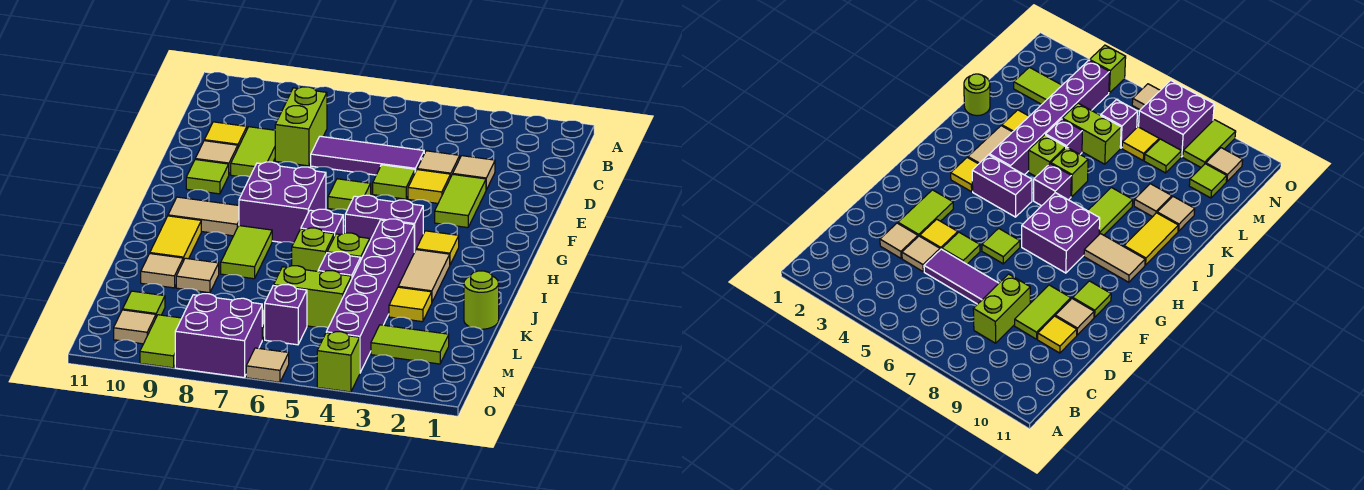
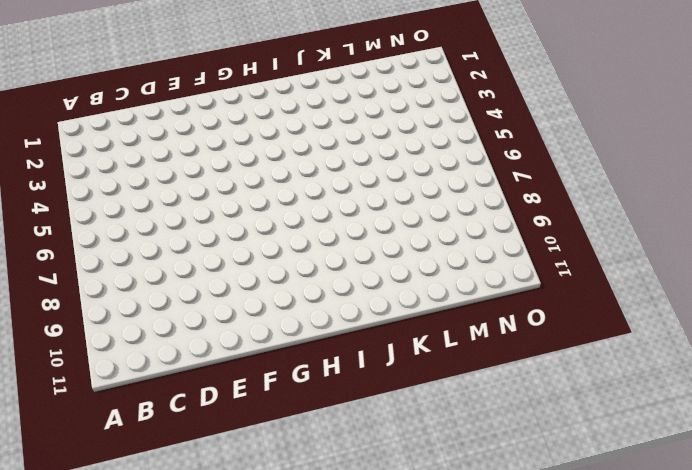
none -> lime brick C8:D8 level 1
none -> tan tile D3 level 1
none -> tan tile D4 level 1
none -> purple tile D5:D7 level 1

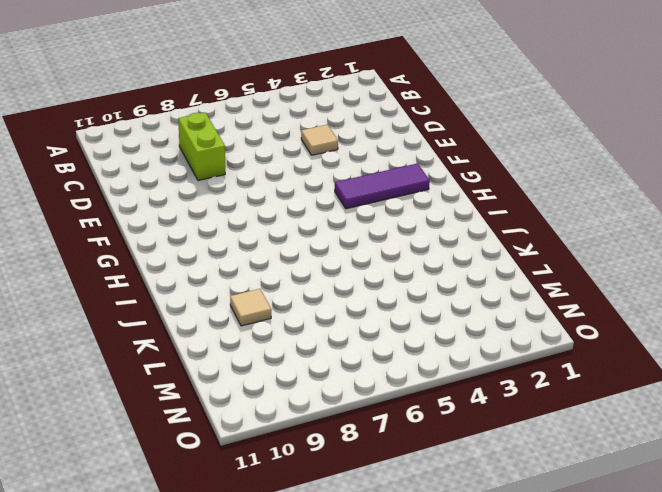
purple tile G2:G4 level 1 -> purple tile D5:D7 level 1
none -> tan tile D3 level 1
none -> lime tile D9:E9 level 1
none -> yellow tile D10 level 1
none -> lime tile E3:F3 level 1

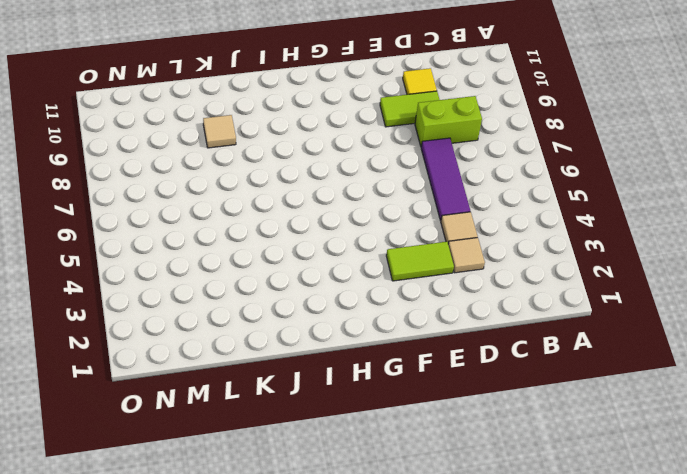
none -> yellow tile E4 level 1
none -> lime tile E5 level 1
none -> tan tile E10 level 1
none -> lime tile F6 level 1

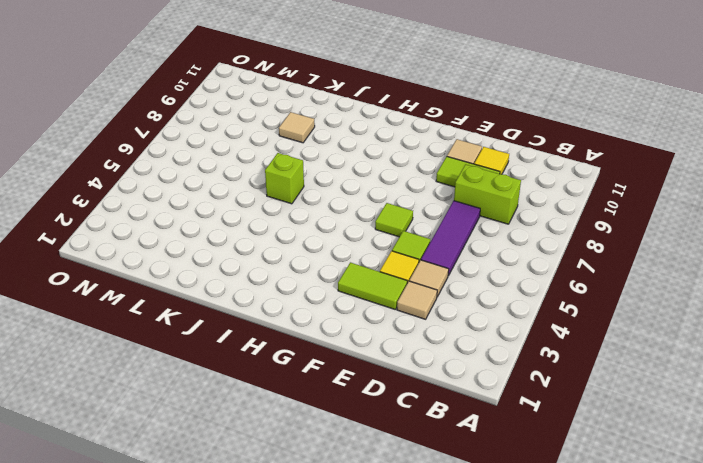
none -> lime tile F10 level 1
none -> purple brick G7:H8 level 1
none -> yellow tile H3 level 1
none -> purple brick H4:H5 level 1

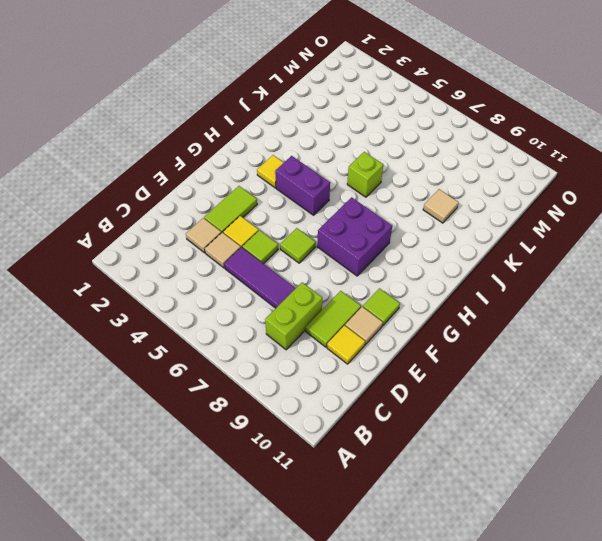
none -> tan tile H9:H10 level 1
none -> tan tile I3:J3 level 1
none -> purple brick I4:N4 level 1
none -> purple brick I6 level 1

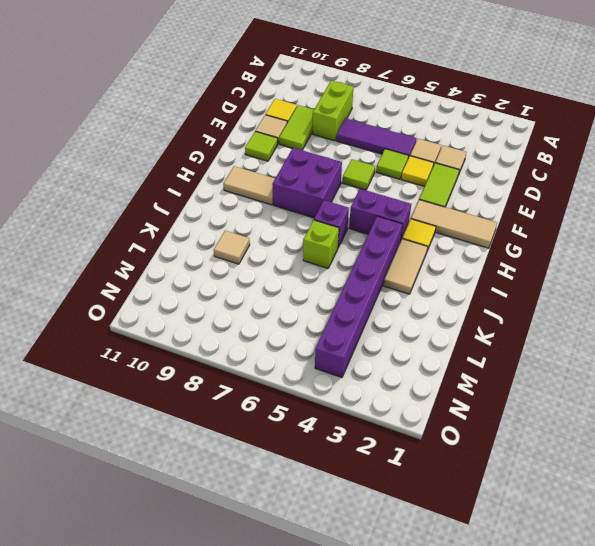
tan tile G1:G3 level 1 -> none
none -> lime tile I8:J8 level 1
none -> yellow tile I10:J10 level 1
none -> lime brick J5 level 1
none -> lime round brick K1 level 1

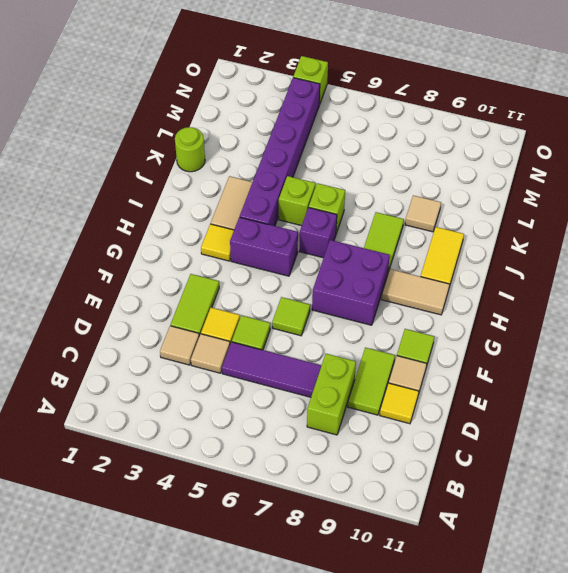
none -> yellow tile K3 level 1
none -> purple brick K5 level 1
none -> tan tile K10 level 1
none -> lime brick L5:L6 level 1

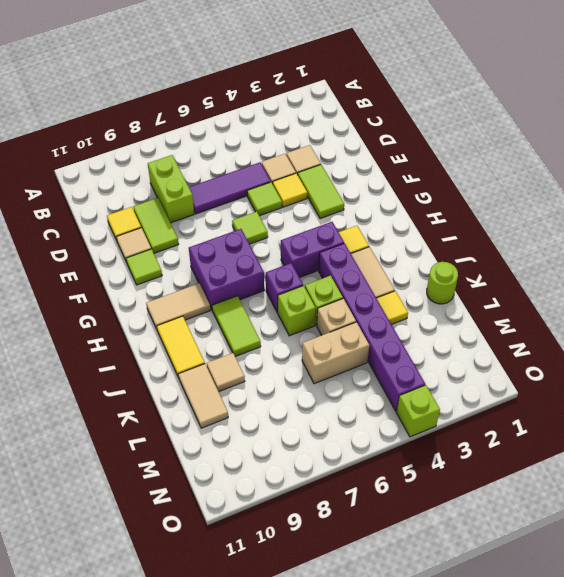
tan brick K5 level 1 -> purple brick K5 level 1
tan tile K10:L10 level 1 -> tan tile K10 level 1
tan brick L5:L6 level 1 -> lime brick L5:L6 level 1
none -> lime tile M2:M3 level 1
none -> purple brick M6 level 1
none -> yellow tile M7 level 1
none -> lime tile M8 level 1

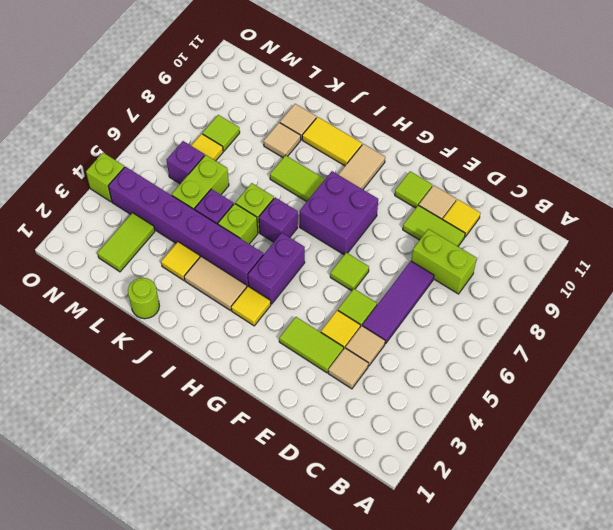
none -> lime tile M10 level 1
none -> purple brick N7:O8 level 1
none -> lime tile N9:O9 level 1
none -> tan tile N10 level 1

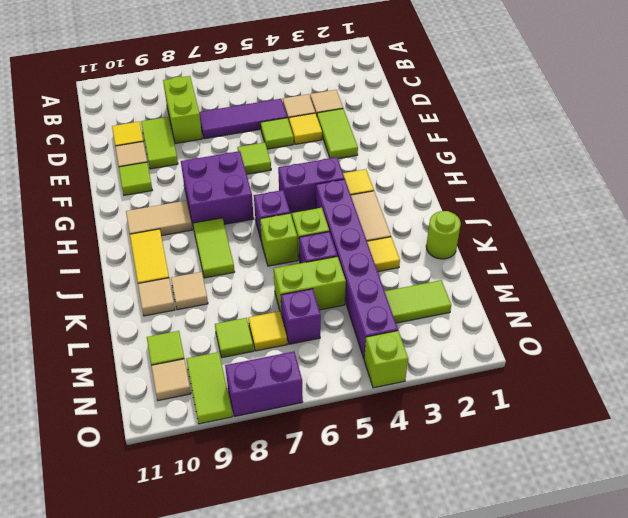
purple brick O7:O8 level 1 -> purple brick N7:O8 level 1
none -> tan tile O6 level 1

